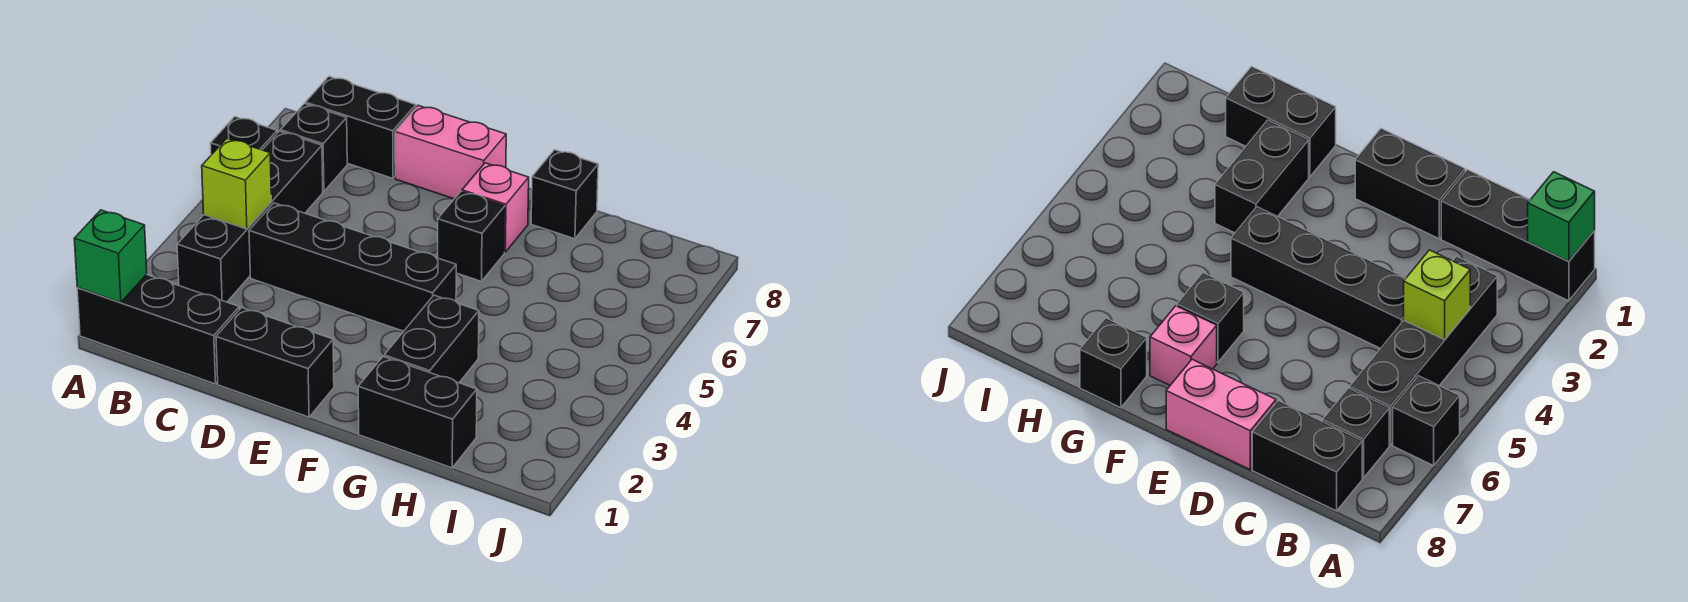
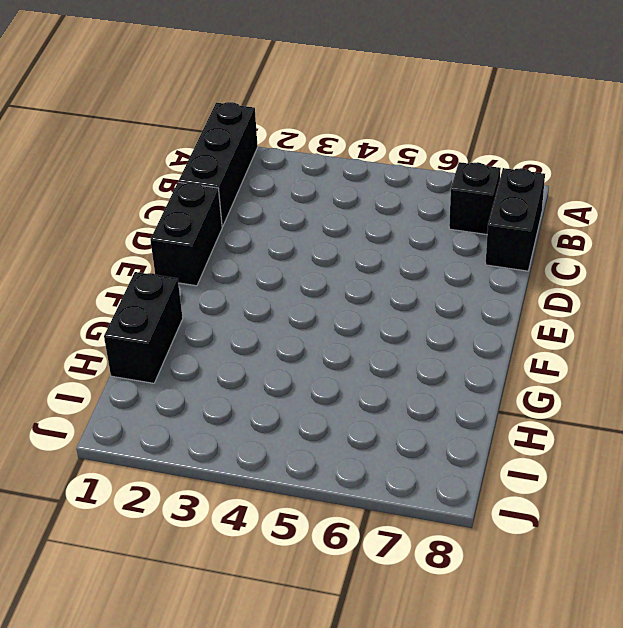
none -> black brick A6 level 1
none -> black brick B3:B6 level 1
none -> black brick C4:F4 level 1

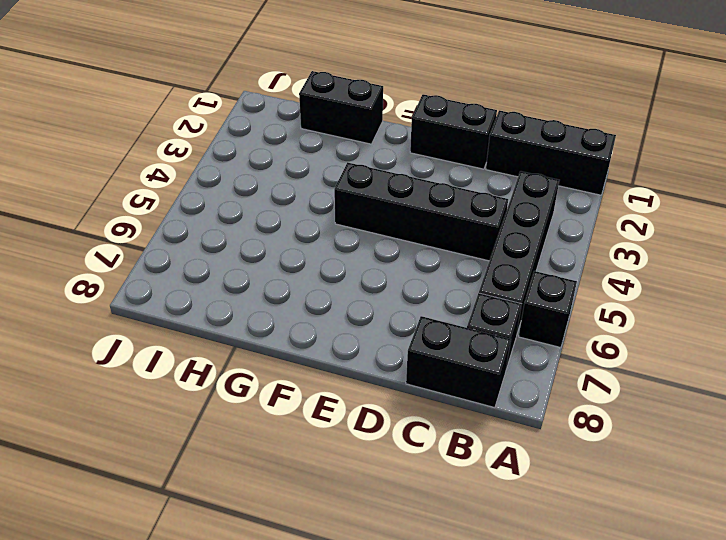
none -> pink brick D8:E8 level 1
none -> black brick F6 level 1
none -> pink brick F7 level 1

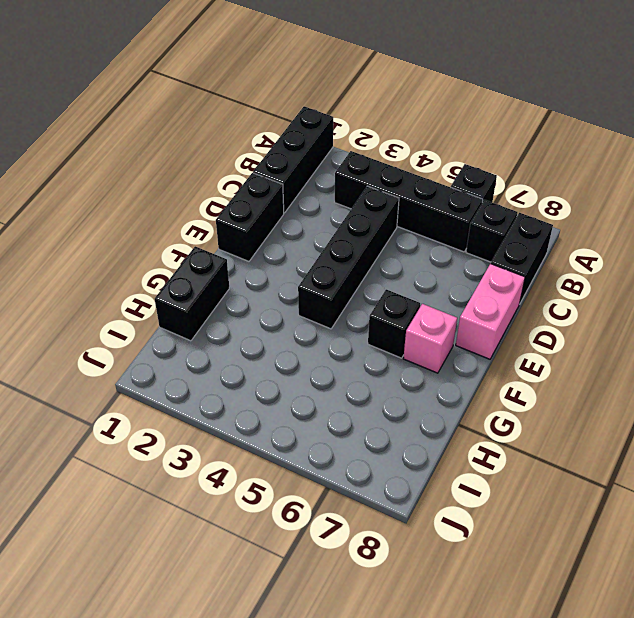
none -> black brick G2:G3 level 1
none -> black brick G8 level 1
none -> green brick A1 level 2

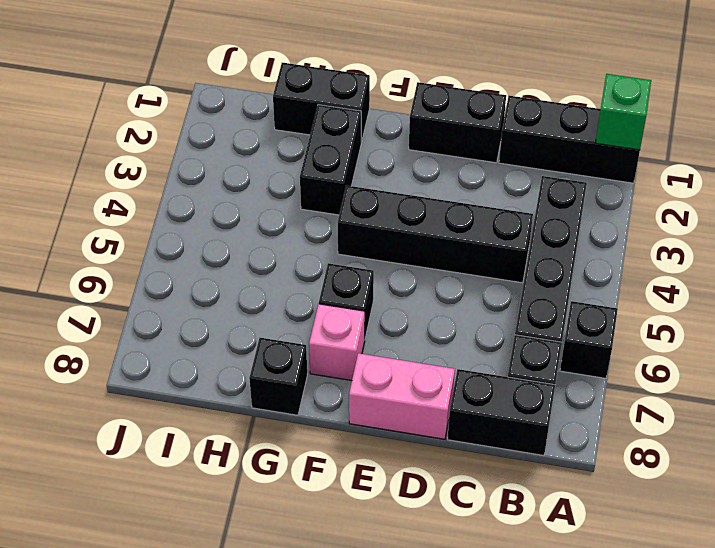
none -> lime brick B4 level 2

